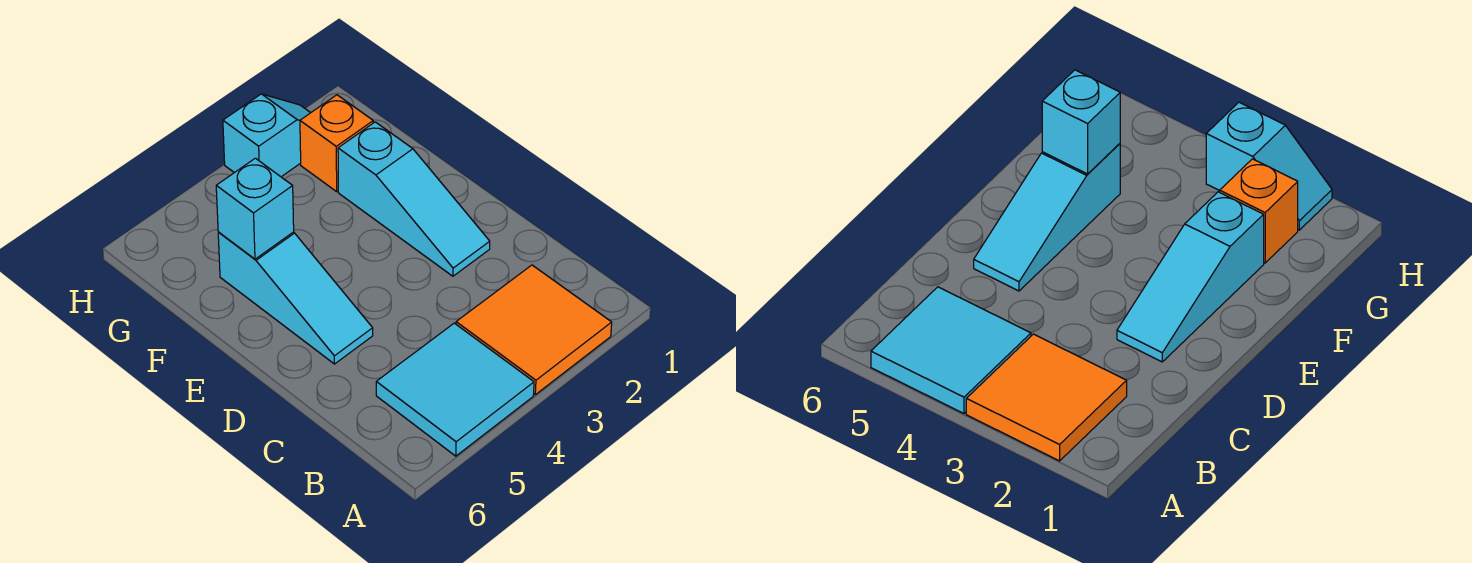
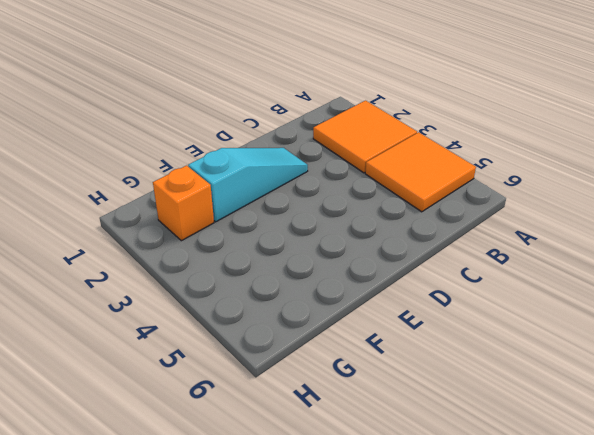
orange tile A4:B5 level 1 -> cyan tile A4:B5 level 1
none -> cyan slope D5:F5 level 1 top F
none -> cyan slope H2:H3 level 1 top 3

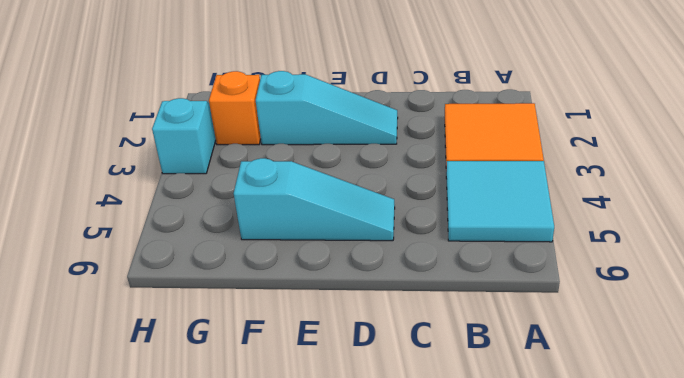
none -> cyan brick F5 level 2

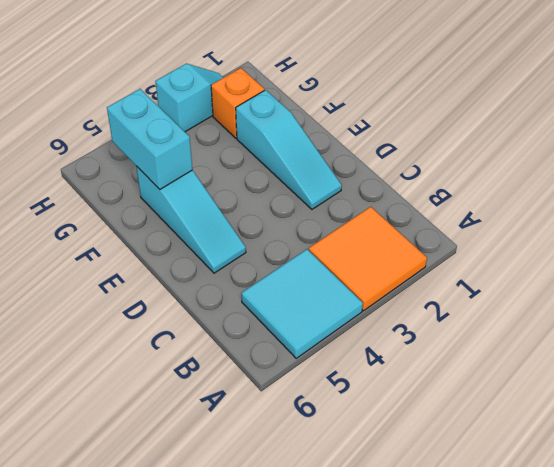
cyan brick F5:G5 level 2 -> cyan brick F5 level 2

